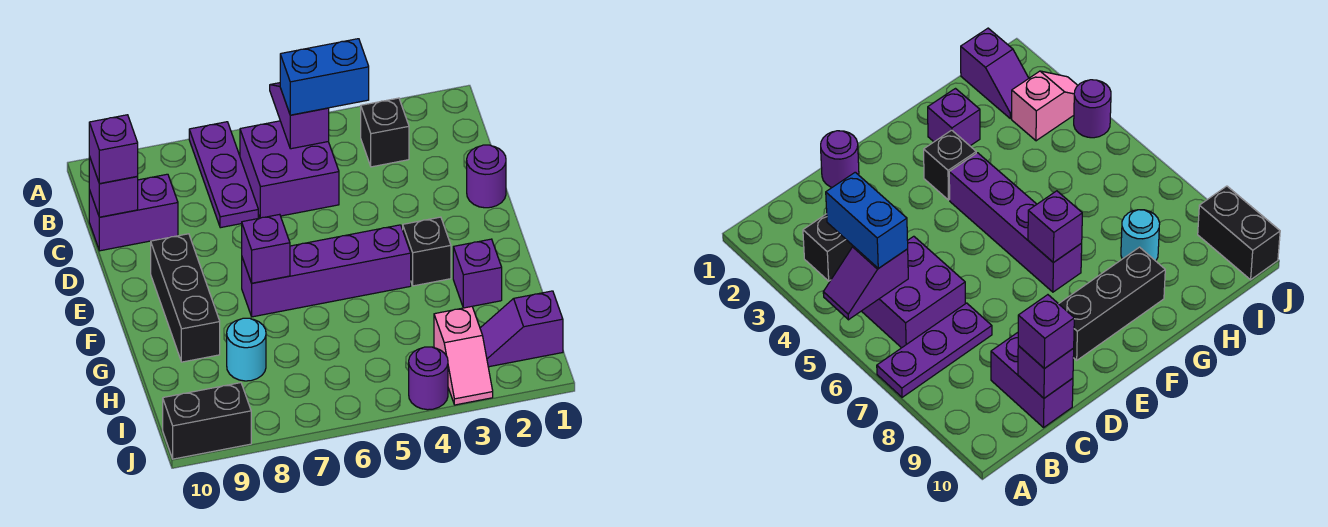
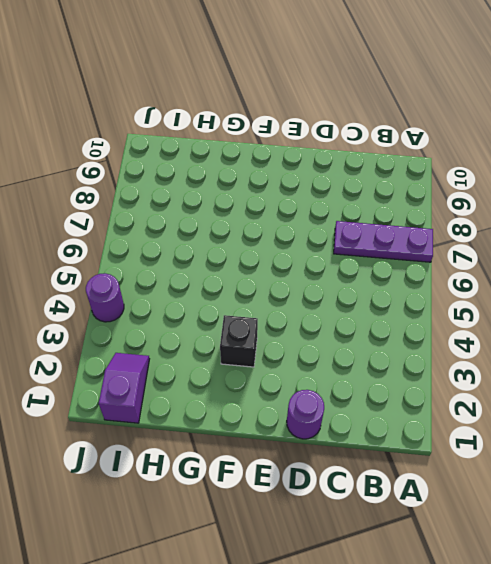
none -> black brick B3 level 1
none -> purple brick B5:C6 level 1
none -> purple brick C9:C10 level 1

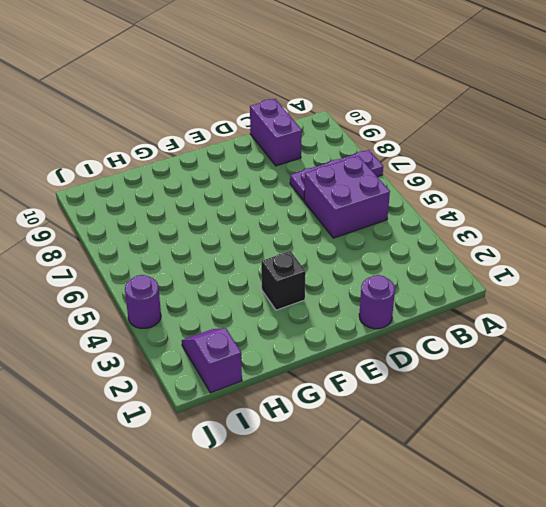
none -> black brick B3 level 1
none -> black brick E9:G9 level 1
none -> purple brick F4:F7 level 1

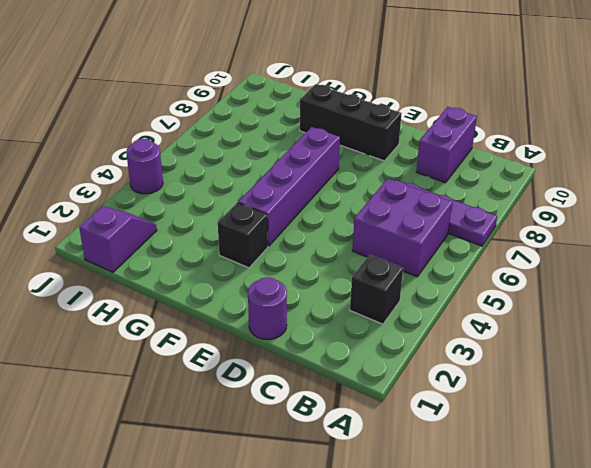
none -> purple brick G2 level 1
none -> cyan round brick H8 level 1
none -> pink slope I3:J3 level 1 top I

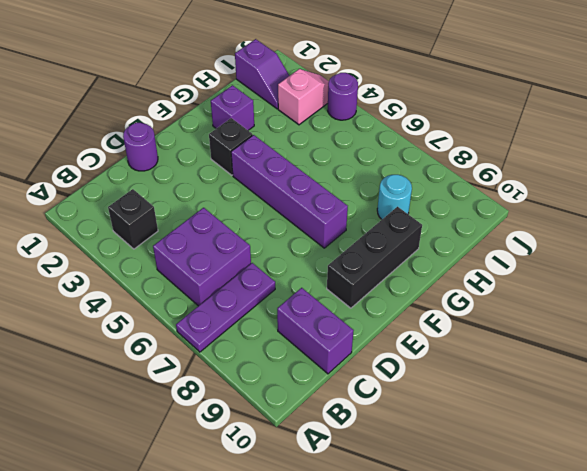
none -> black brick J9:J10 level 1
none -> purple slope A5:B5 level 2 top B
none -> purple brick C10 level 2

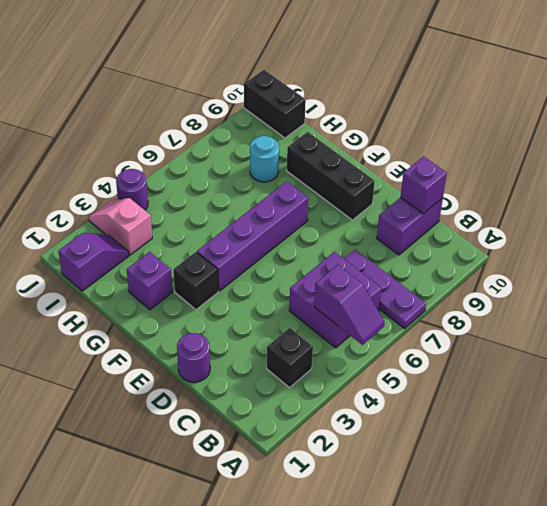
black brick I10:J10 level 1 -> black brick J9:J10 level 1
none -> purple brick F7 level 2
none -> blue brick B4:B5 level 3
none -> purple brick C10 level 3

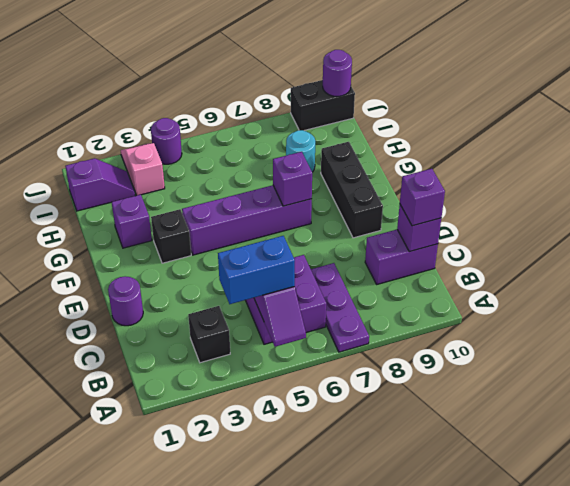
purple round brick J10 level 2 -> none

